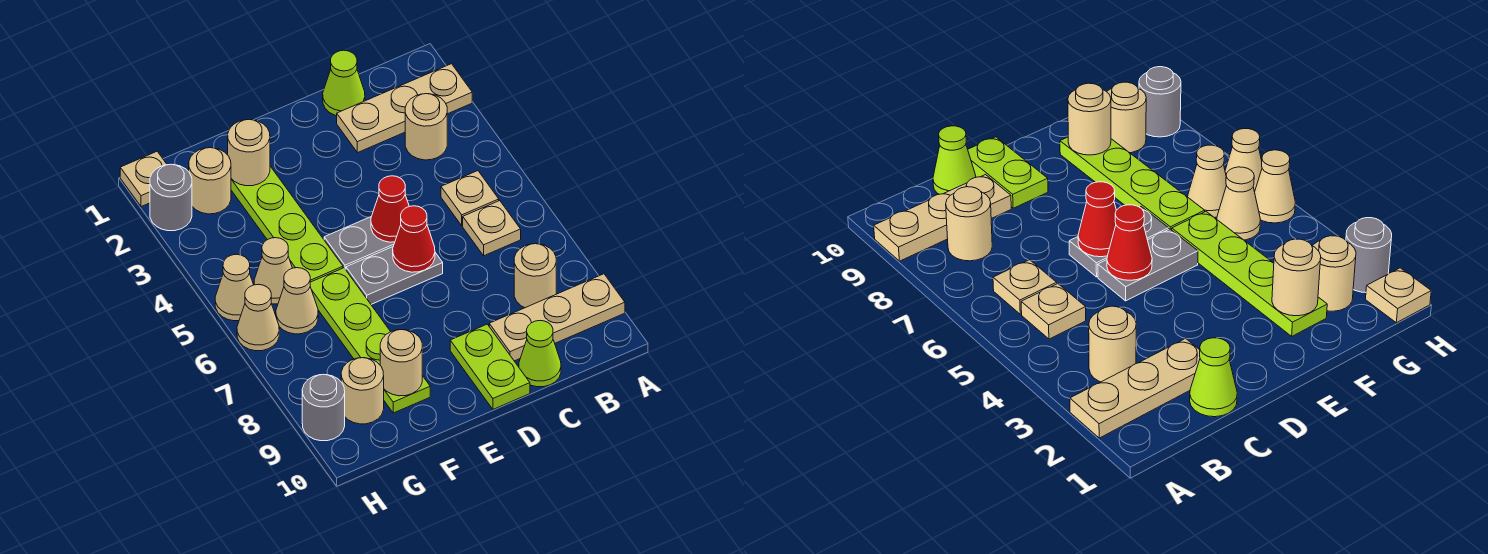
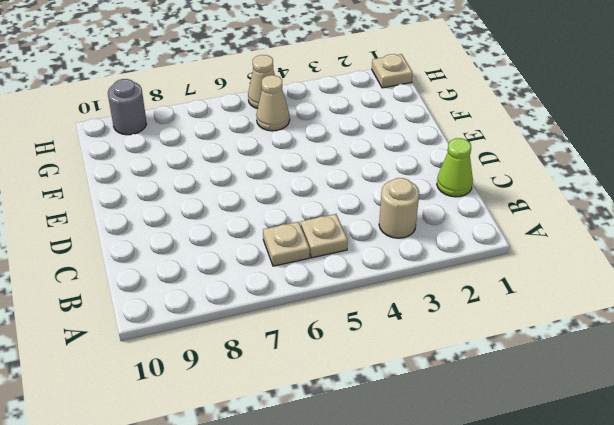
none -> tan plate A2:C2 level 1
none -> tan plate A9:C9 level 1
none -> tan round brick B8 level 1

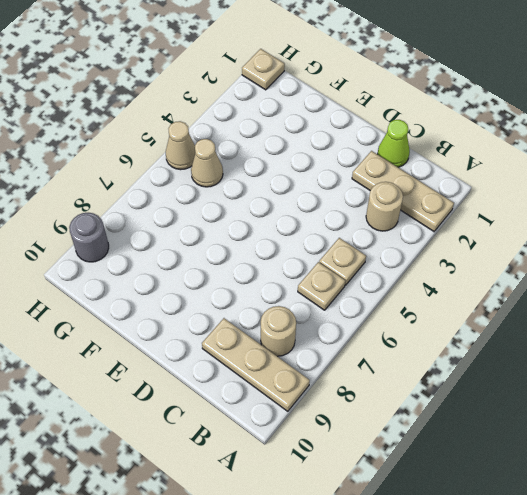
none -> lime cone C10 level 1
none -> grey plate D5:E5 level 1
none -> grey plate D6:E6 level 1

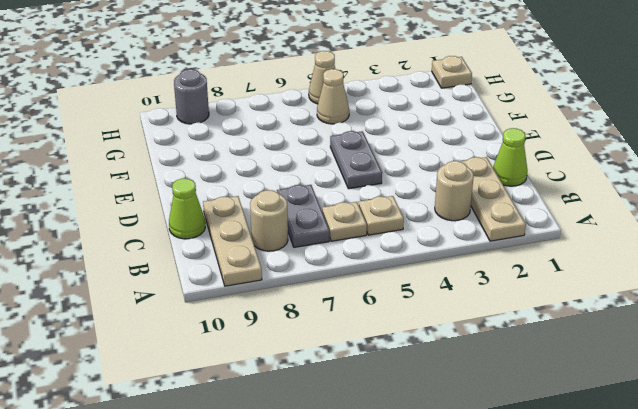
grey plate B7:C7 level 1 -> grey plate D6:E6 level 1
none -> lime plate D9:D10 level 1
none -> lime plate F2:F5 level 1
none -> lime plate F6:F9 level 1

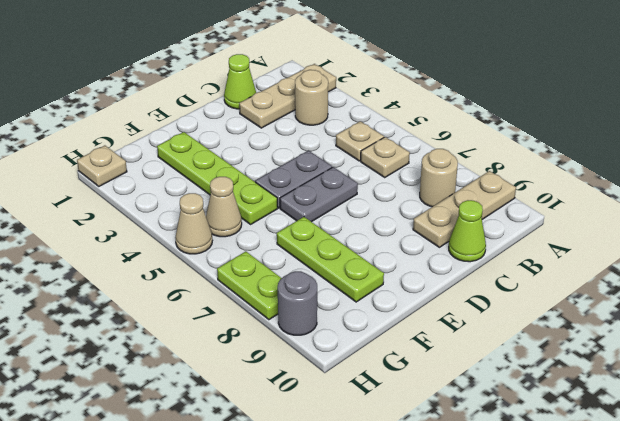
lime plate F7:F9 level 1 -> lime plate F6:F9 level 1
lime plate H7:H8 level 1 -> lime plate D9:D10 level 1
none -> tan round brick G2 level 1
none -> tan cone G6 level 1
none -> tan round brick G9 level 1

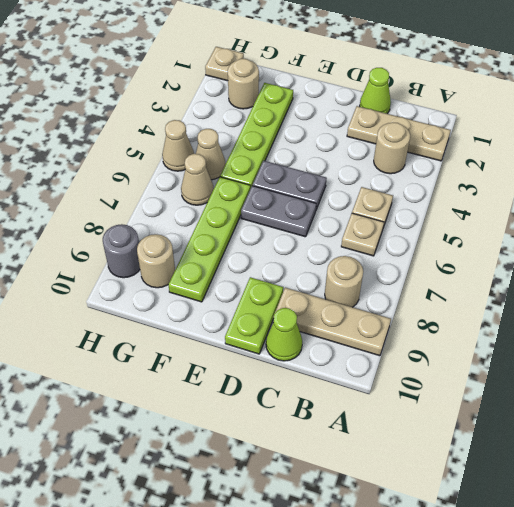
none -> grey round brick H2 level 1
none -> tan cone H6 level 1
none -> red cone D5 level 2

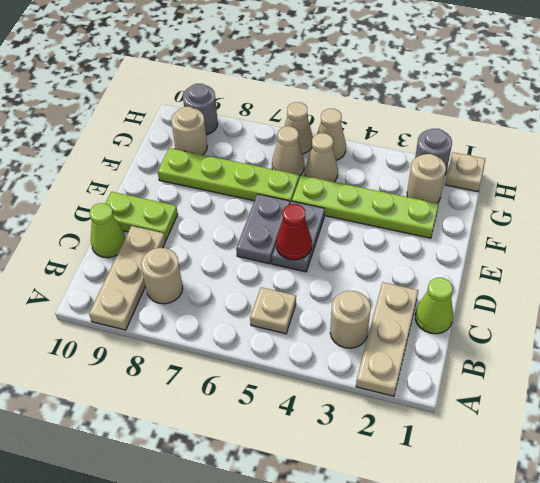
none -> tan plate B6 level 1
none -> red cone D6 level 2
none -> tan round brick F2 level 2

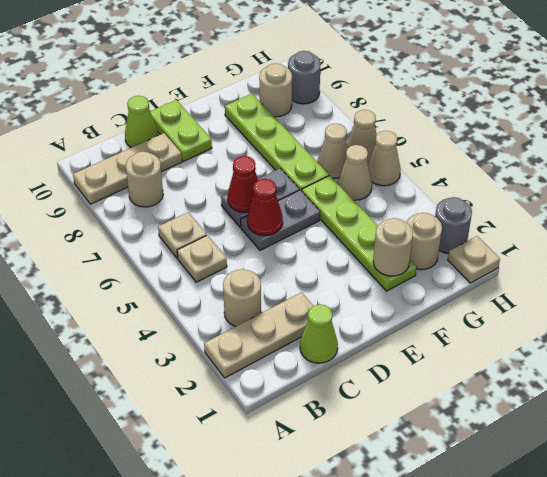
none -> tan round brick F9 level 2

